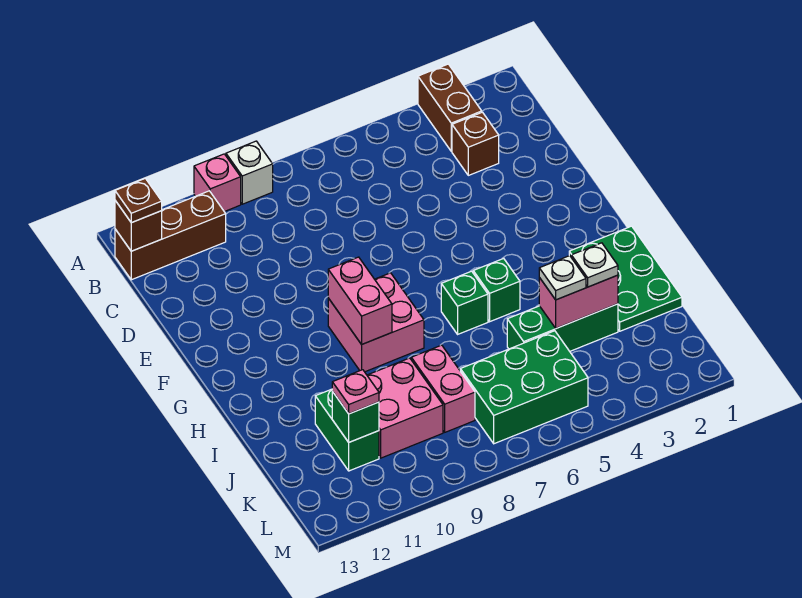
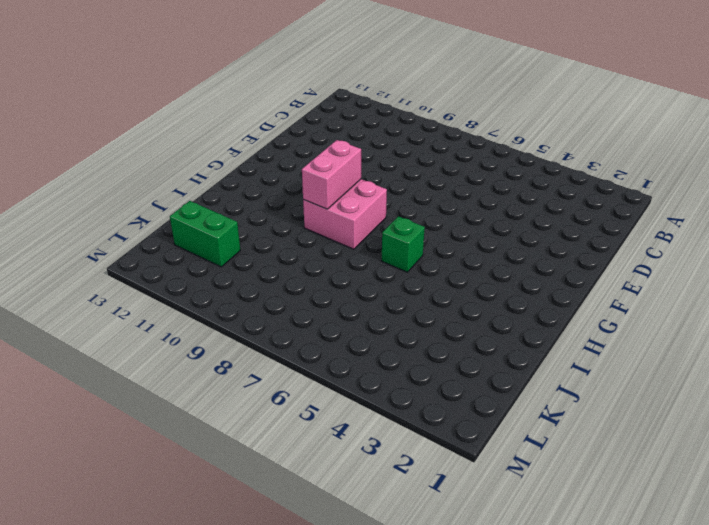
green brick K11:K12 level 1 -> green brick J11:K11 level 1
none -> brown brick A3:B3 level 1
none -> white brick A9 level 1
none -> pink brick A10 level 1

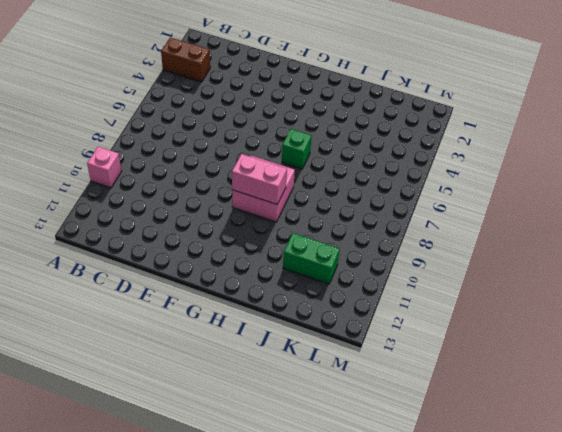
none -> white brick A9 level 1
none -> brown brick B11:B13 level 1
none -> brown brick C3 level 1

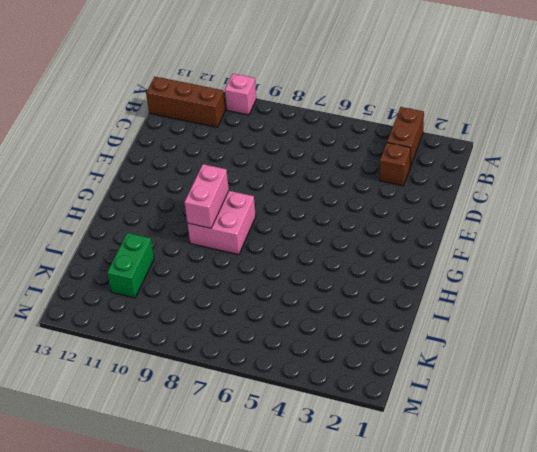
none -> white brick A9 level 1
none -> green plate H1:J2 level 1
none -> green brick H5 level 1

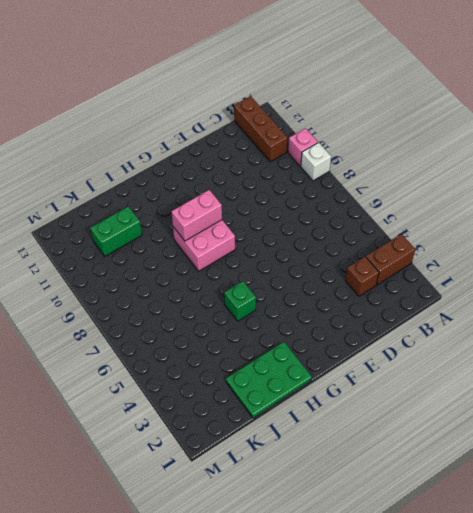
none -> green brick H6 level 1
none -> green brick J3:J5 level 1
none -> pink brick J8:K8 level 1

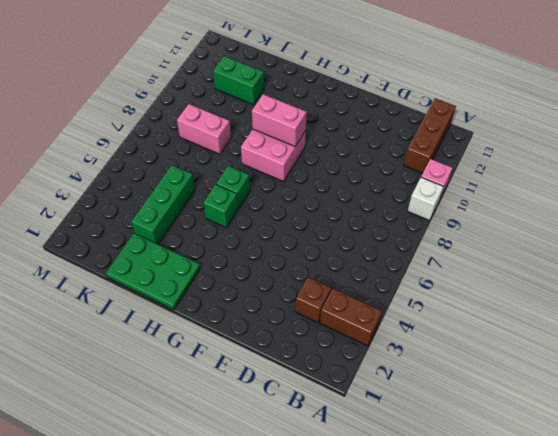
none -> pink brick J9:K10 level 1
none -> green brick K5:L7 level 1
none -> brown brick B13 level 2

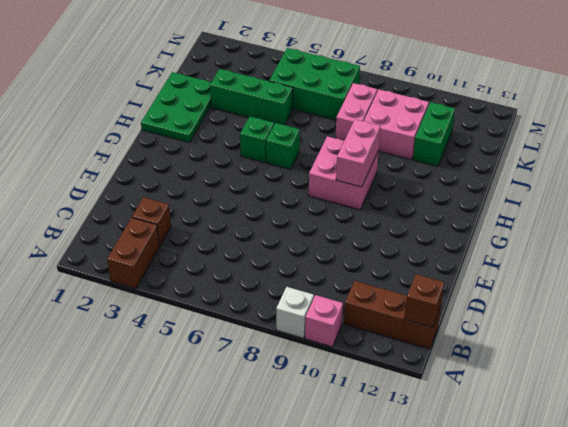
none -> pink brick J3:J4 level 2
none -> green brick K11 level 2
none -> brown plate B13 level 3

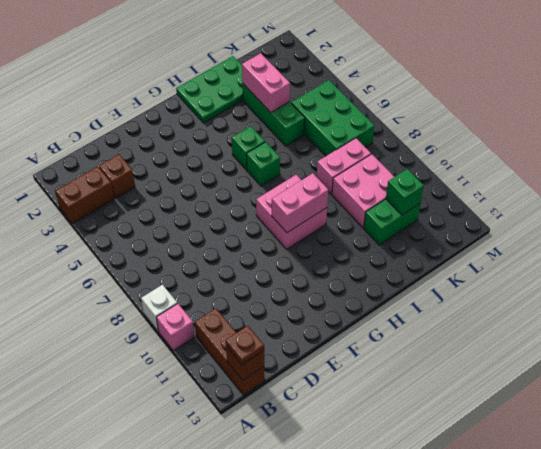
none -> white plate J3 level 3
none -> white plate J4 level 3
none -> pink plate K11 level 3

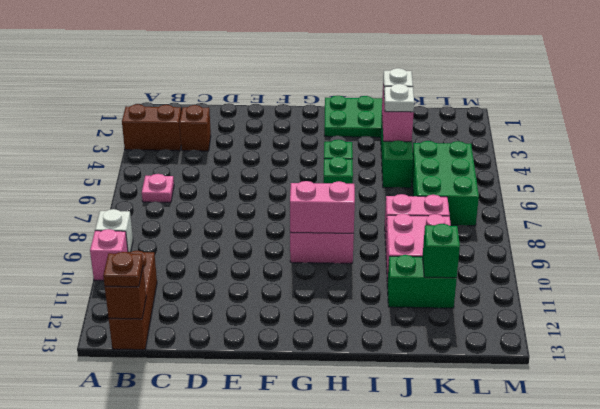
pink plate B6 level 1 -> pink plate K11 level 3

